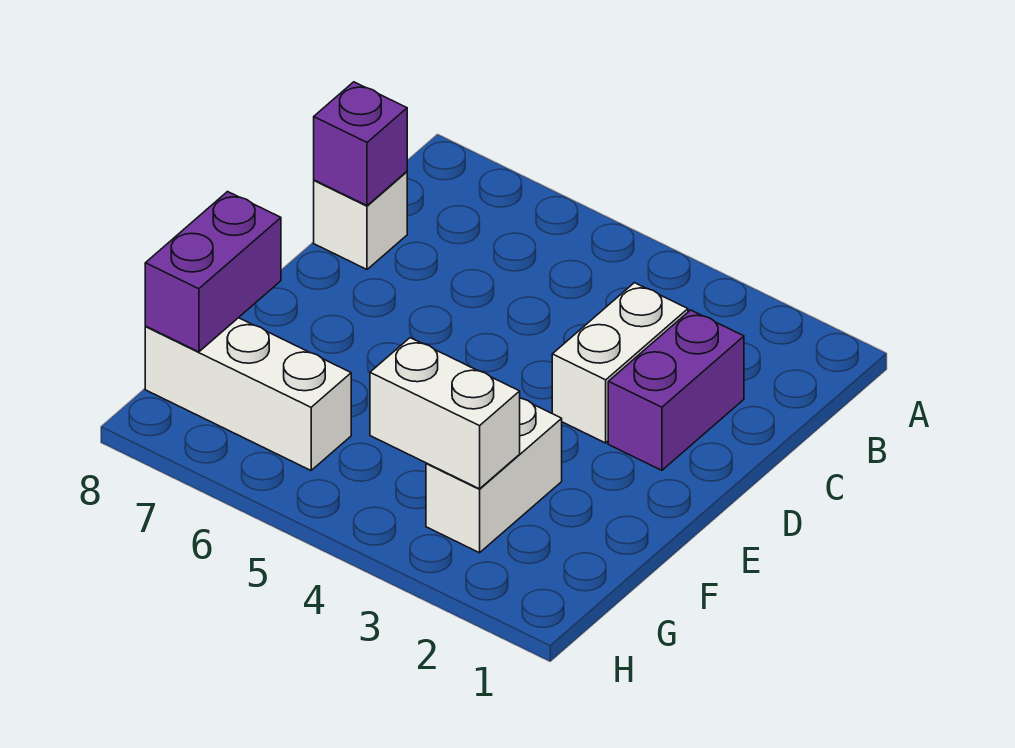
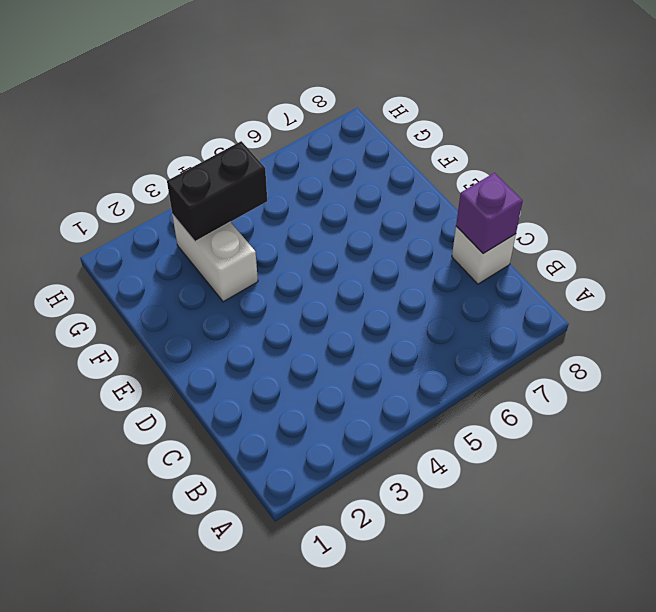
black brick G3:G4 level 2 -> white brick G3:G4 level 2
none -> purple brick C2:D2 level 1
none -> white brick C3:D3 level 1

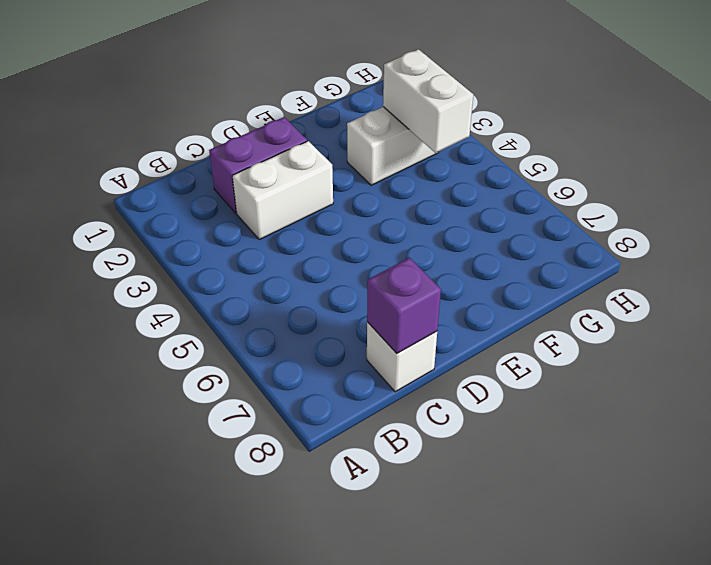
none -> white brick G6:G8 level 1
none -> purple brick F8:G8 level 2

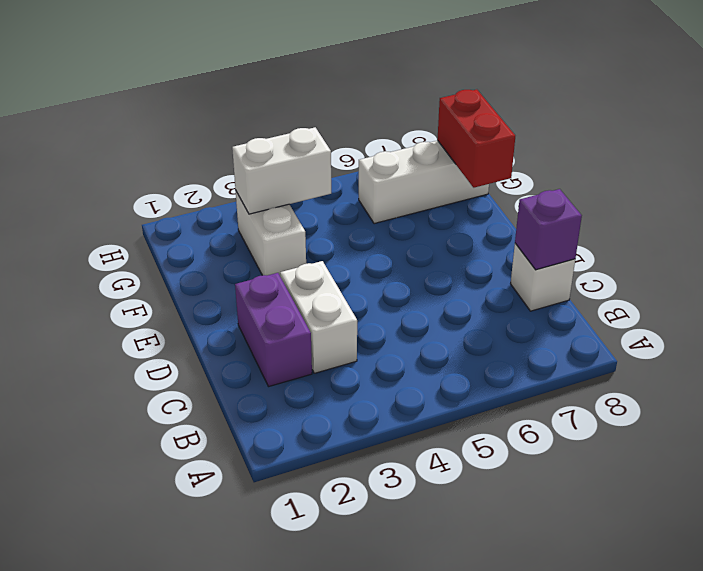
red brick F8:G8 level 2 -> purple brick F8:G8 level 2

